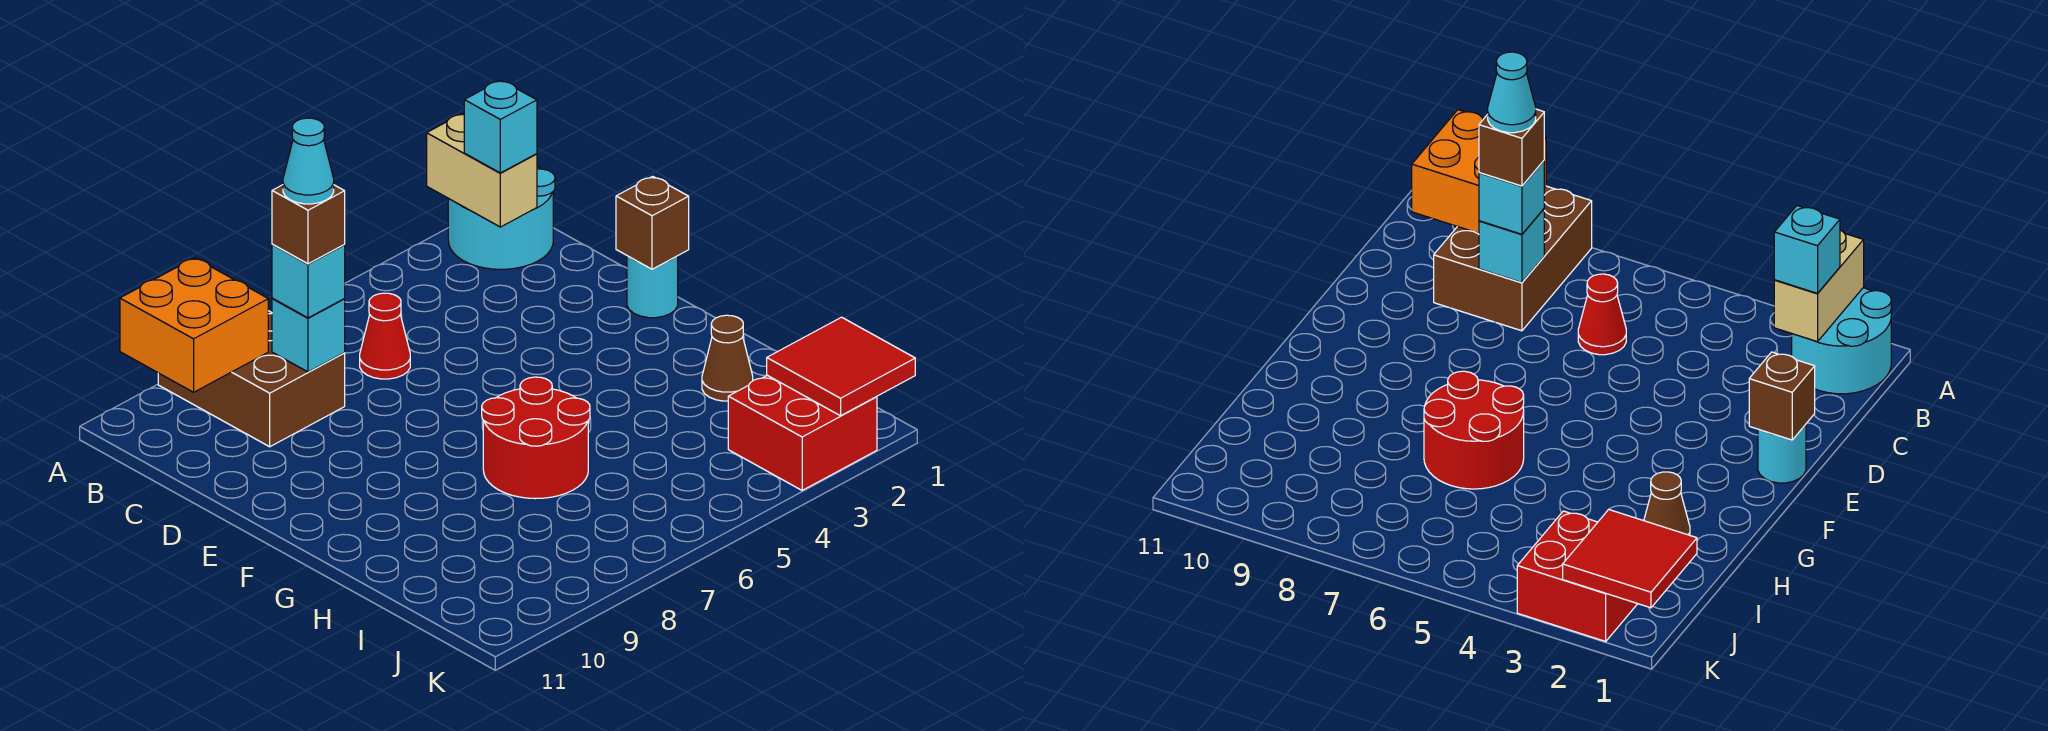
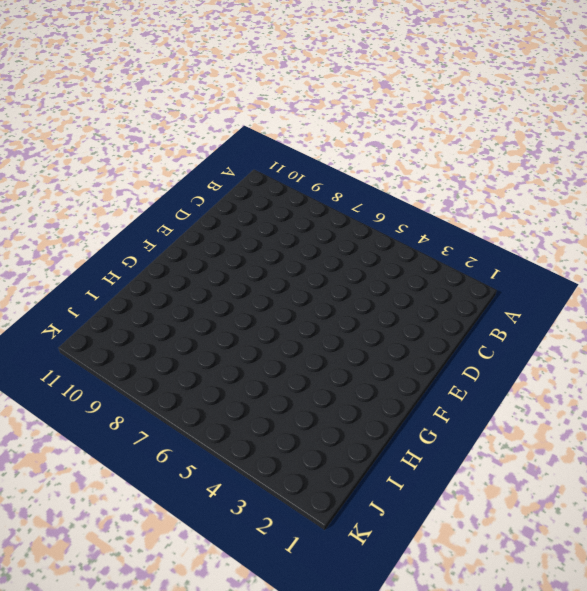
none -> cyan round brick A1:B2 level 1
none -> brown brick A8:C9 level 1
none -> red cone C6 level 1

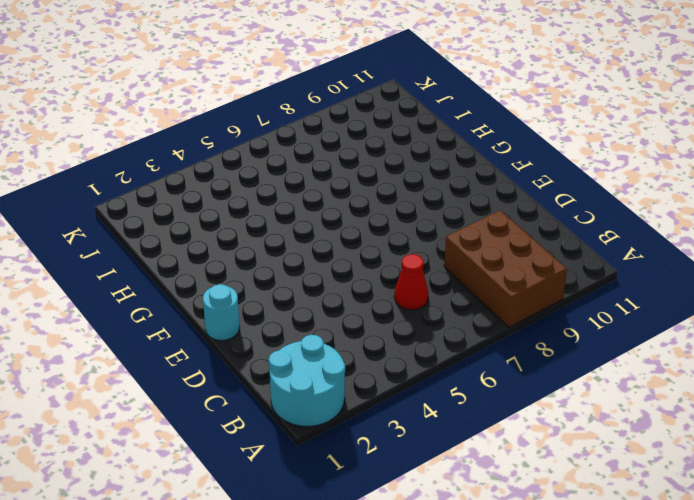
none -> red round brick G6:H7 level 1
none -> brown cone H2 level 1
none -> red brick J2:K3 level 1

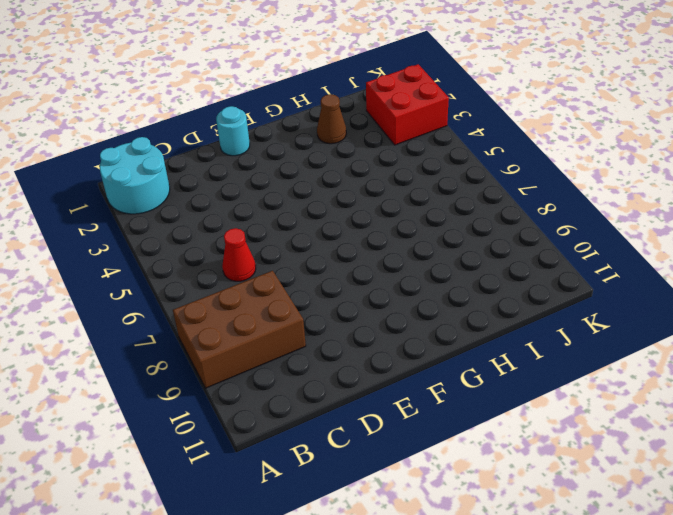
none -> red round brick G6:H7 level 1
none -> tan brick A2:B2 level 2
none -> orange brick A9:B10 level 2

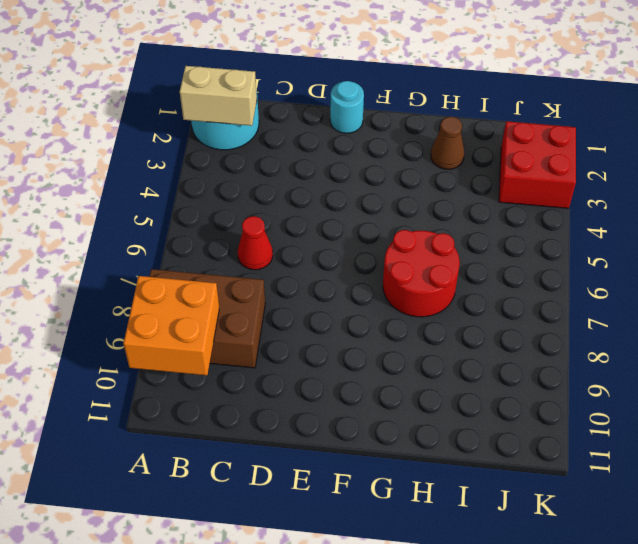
none -> cyan brick C8 level 2
none -> brown brick E1 level 2
none -> red tile J1:K2 level 2

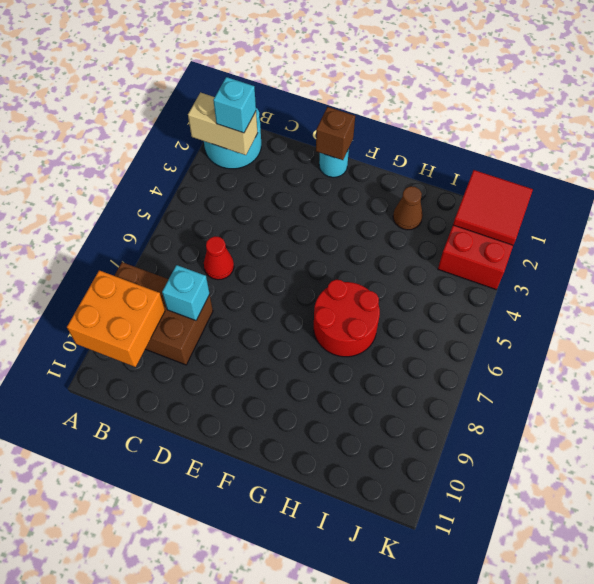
none -> cyan brick C8 level 3
none -> brown brick C8 level 4
none -> cyan cone C8 level 5

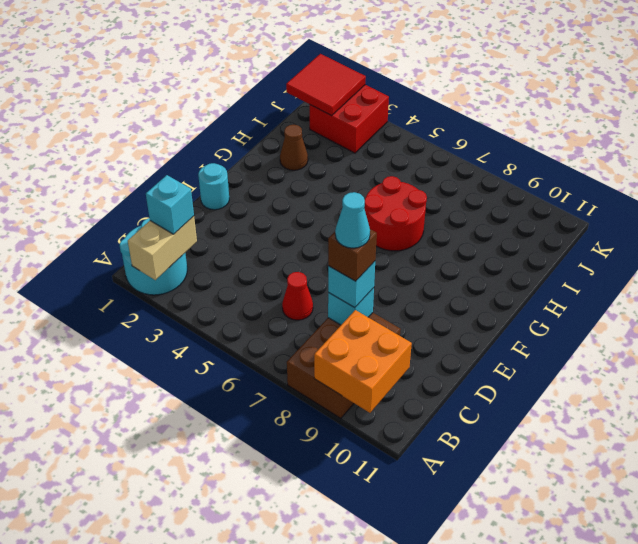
none -> brown brick E1 level 2

